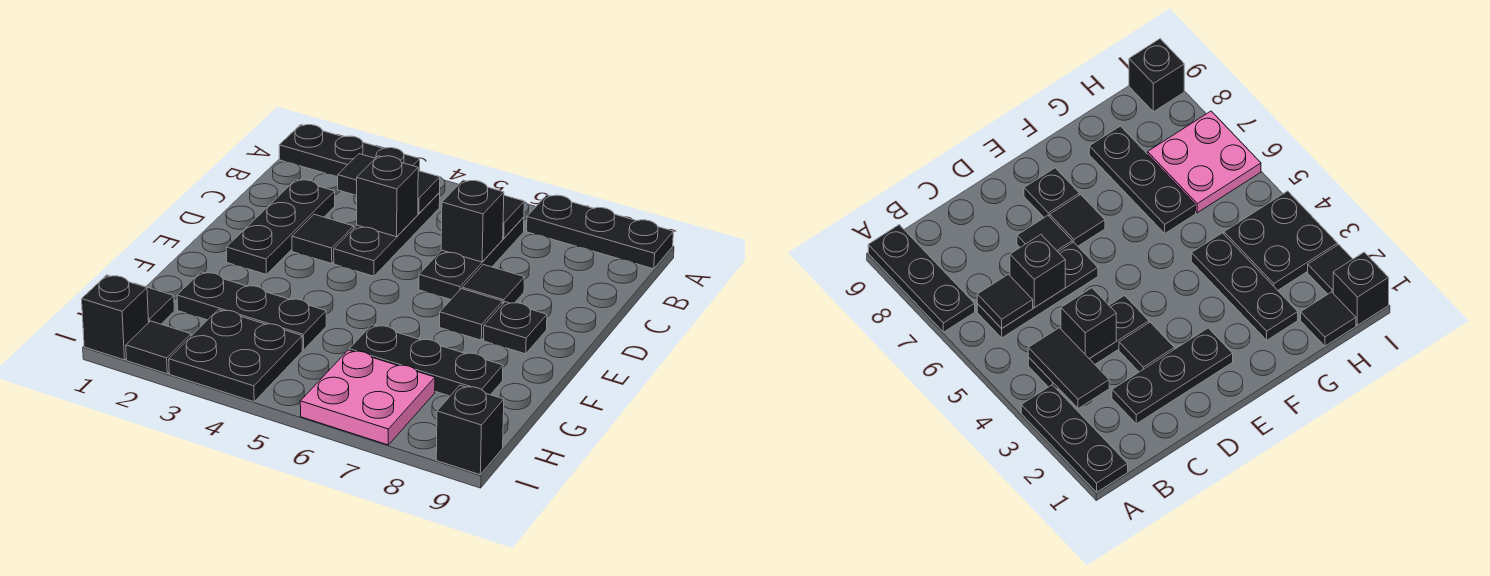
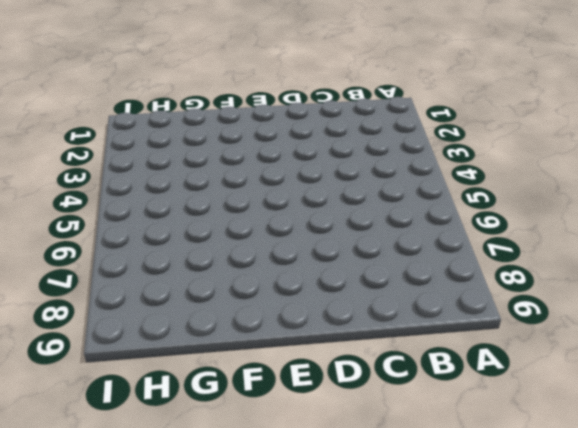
none -> black plate A1:A3 level 1
none -> black plate A7:A9 level 1
none -> black plate B4:D4 level 1

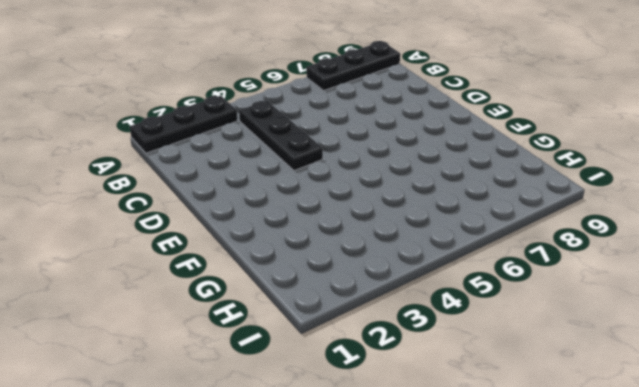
none -> black plate B6:D6 level 1
none -> black plate C2:E2 level 1
none -> black tile D3 level 1

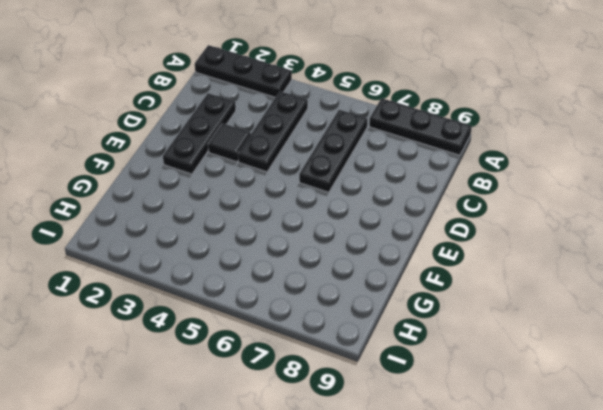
none -> black tile D7 level 1
none -> black tile E7 level 1
none -> black plate E8 level 1

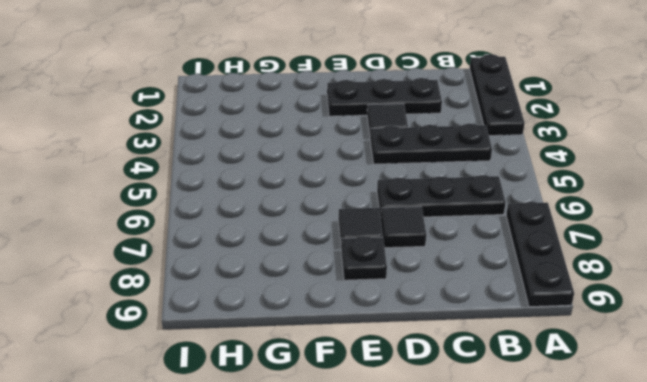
none -> black plate G2:G4 level 1
none -> black plate G6:G8 level 1
none -> black tile H1 level 1

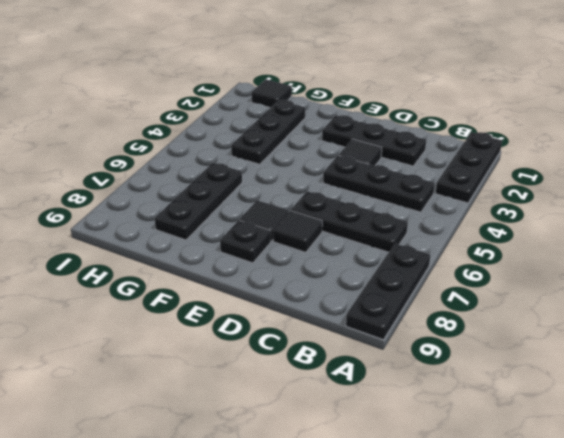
none -> black plate H3:I4 level 1
none -> pink plate H6:I7 level 1
none -> black brick I1 level 1

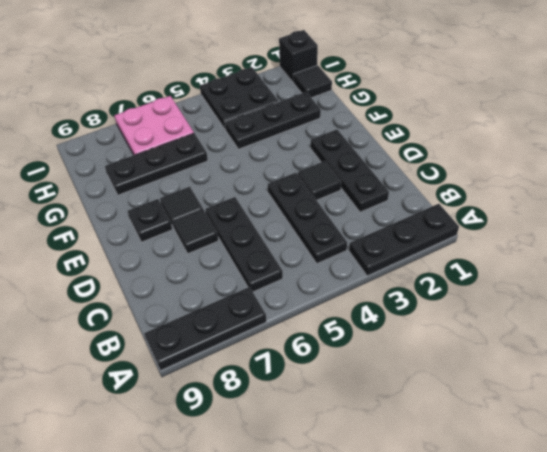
none -> black tile I2 level 1
none -> black brick I9 level 1
none -> black tile B3:B4 level 2

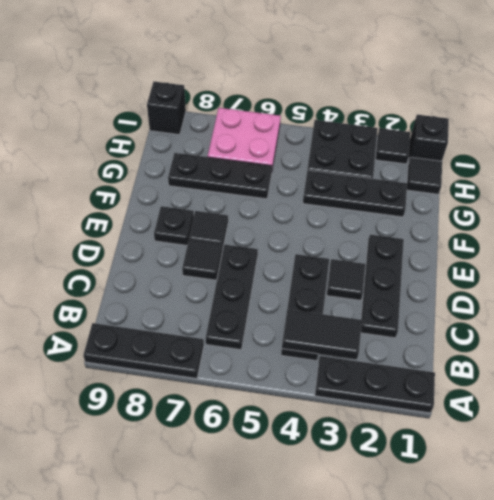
none -> black tile B6 level 2
none -> black brick C4 level 2
none -> black brick C6 level 2

